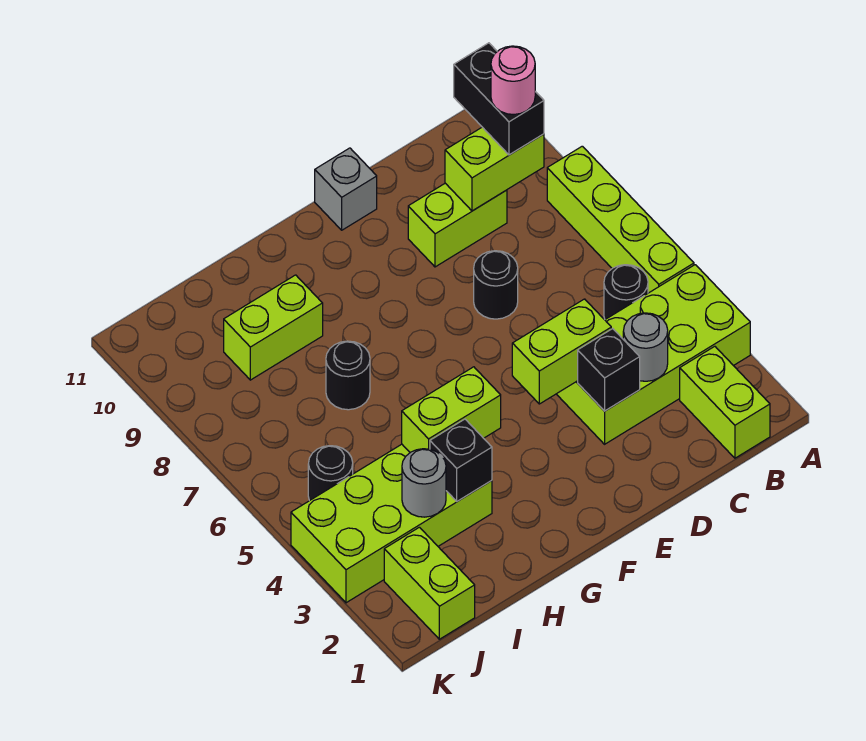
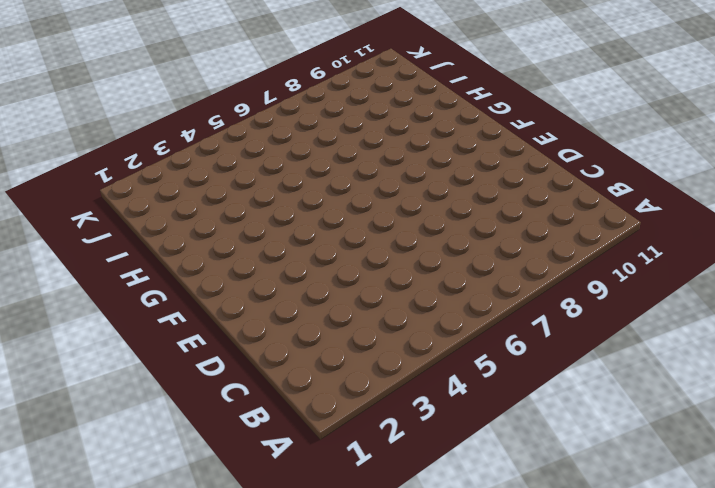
none -> lime brick A3:D4 level 1
none -> lime brick A5:A8 level 1
none -> lime brick B1:B2 level 1

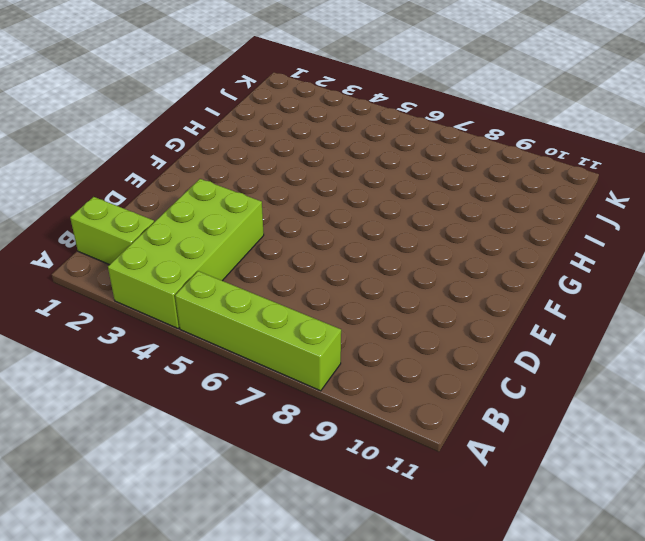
none -> black round brick B5 level 1
none -> lime brick C9:D9 level 1
none -> black round brick D7 level 1

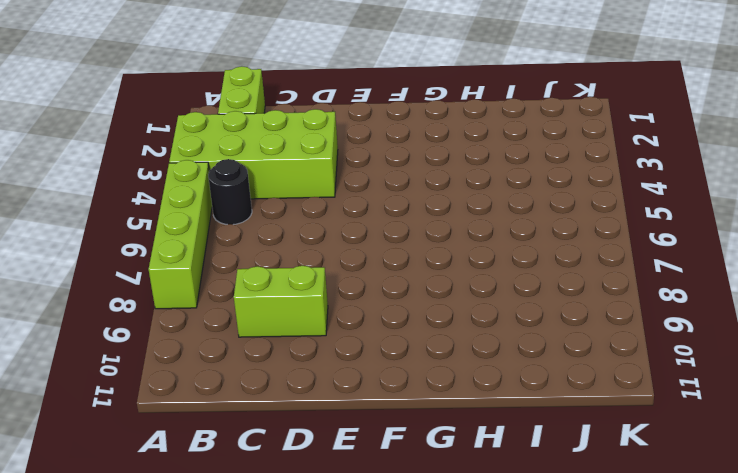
none -> black round brick D7 level 1
none -> grey brick E11 level 1
none -> lime brick H3:K4 level 1

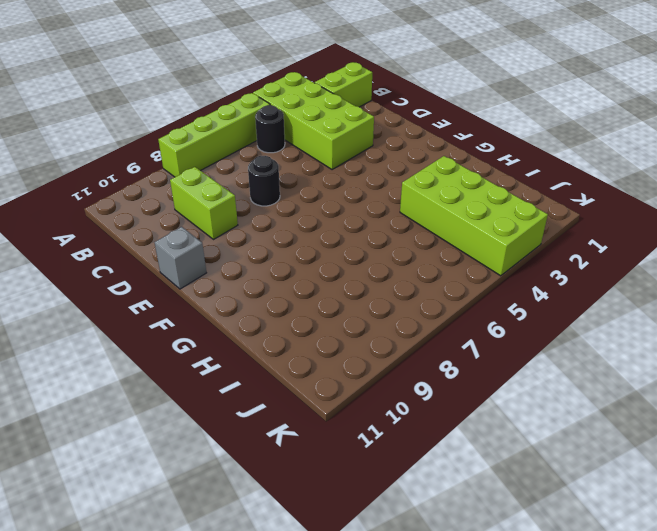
none -> black round brick H7 level 1
none -> lime brick H9:I9 level 1
none -> lime brick J1:J2 level 1

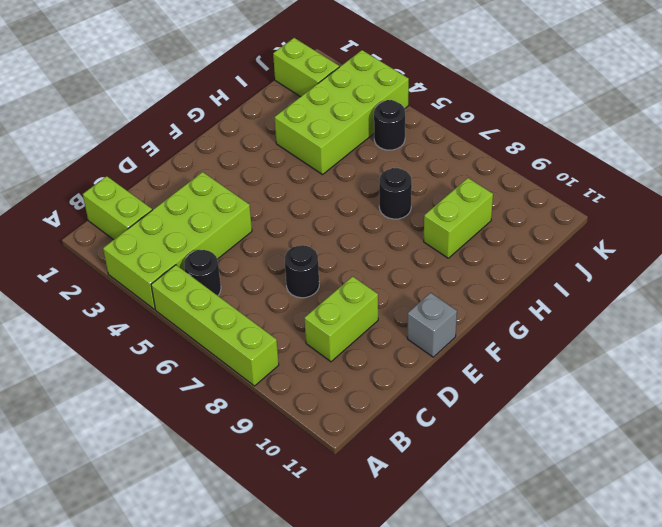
none -> lime brick B9:C9 level 2
none -> grey round brick C3 level 2
none -> black brick D3 level 2

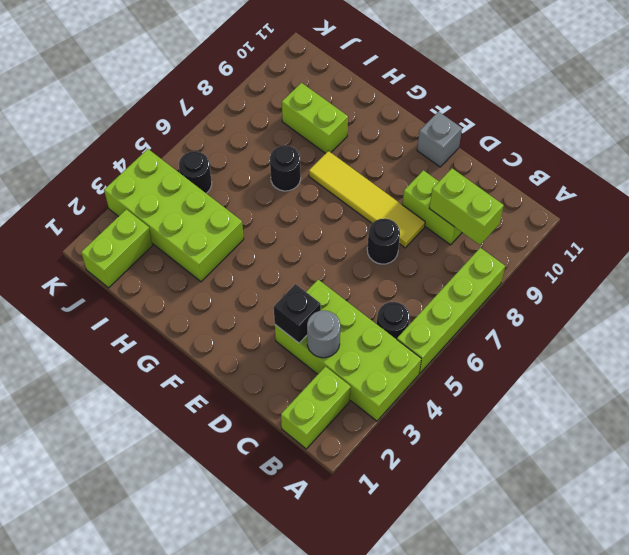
yellow tile D8:G8 level 1 -> none
none -> lime brick D4:E4 level 2
none -> lime brick G4:H4 level 2
none -> black brick H3 level 2

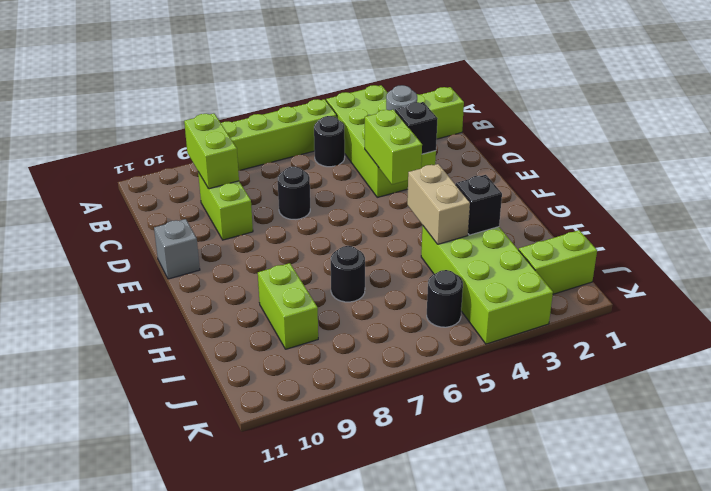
tan brick G4:H4 level 2 -> lime brick G4:H4 level 2
none -> grey round brick I3 level 2
none -> black brick B9:B10 level 3
none -> pink round brick B9 level 4

